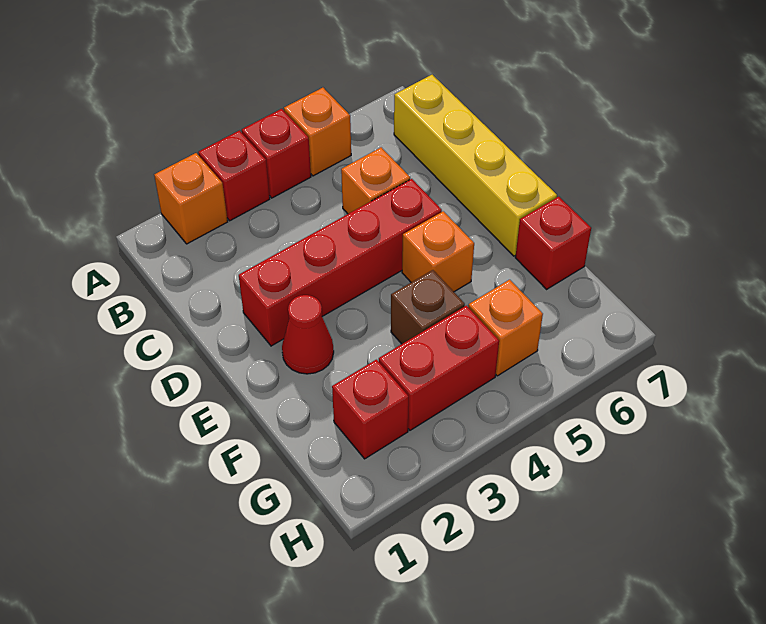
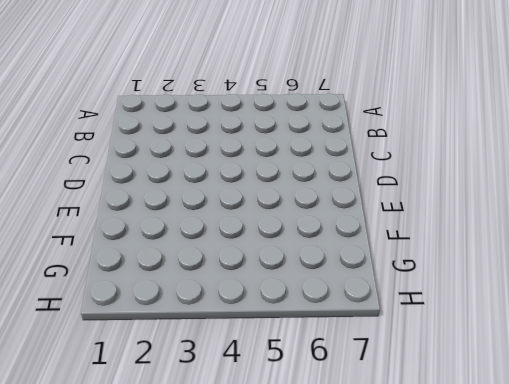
none -> orange brick A2 level 1
none -> red brick A3 level 1
none -> red brick A4 level 1

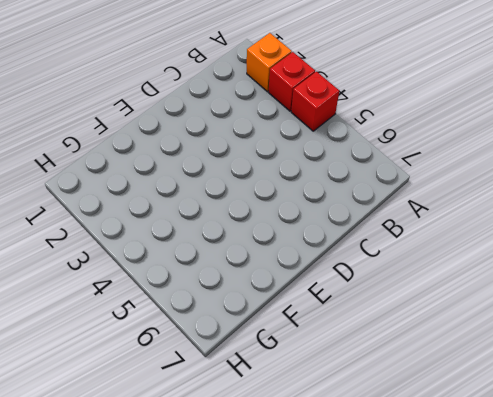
none -> orange brick A5 level 1
none -> yellow brick B7:E7 level 1
none -> orange brick C5 level 1

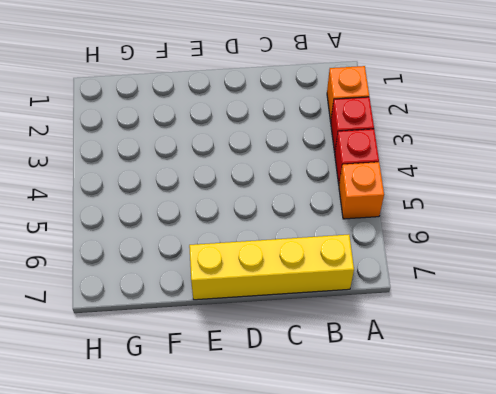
none -> orange brick C5 level 1
none -> red brick D2:D5 level 1
none -> red cone E2 level 1

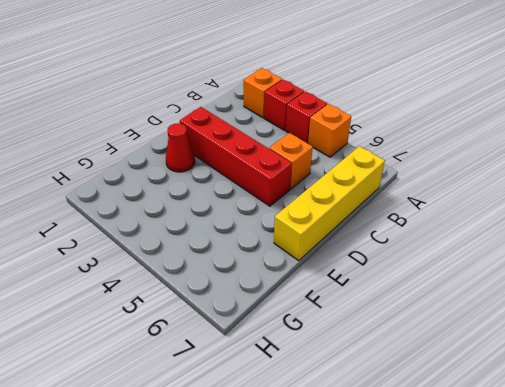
none -> orange brick E5 level 1
none -> brown brick F4 level 1
none -> red brick F7 level 1

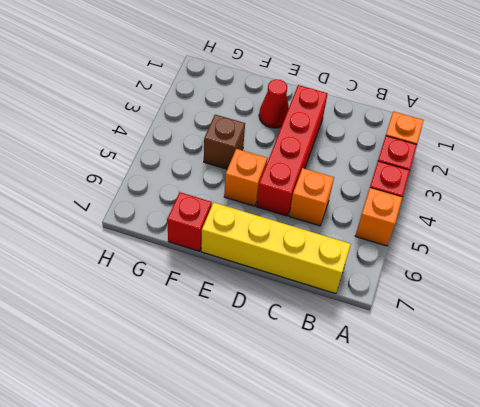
none -> red brick G2 level 1
none -> red brick G3:G4 level 1
none -> orange brick G5 level 1

